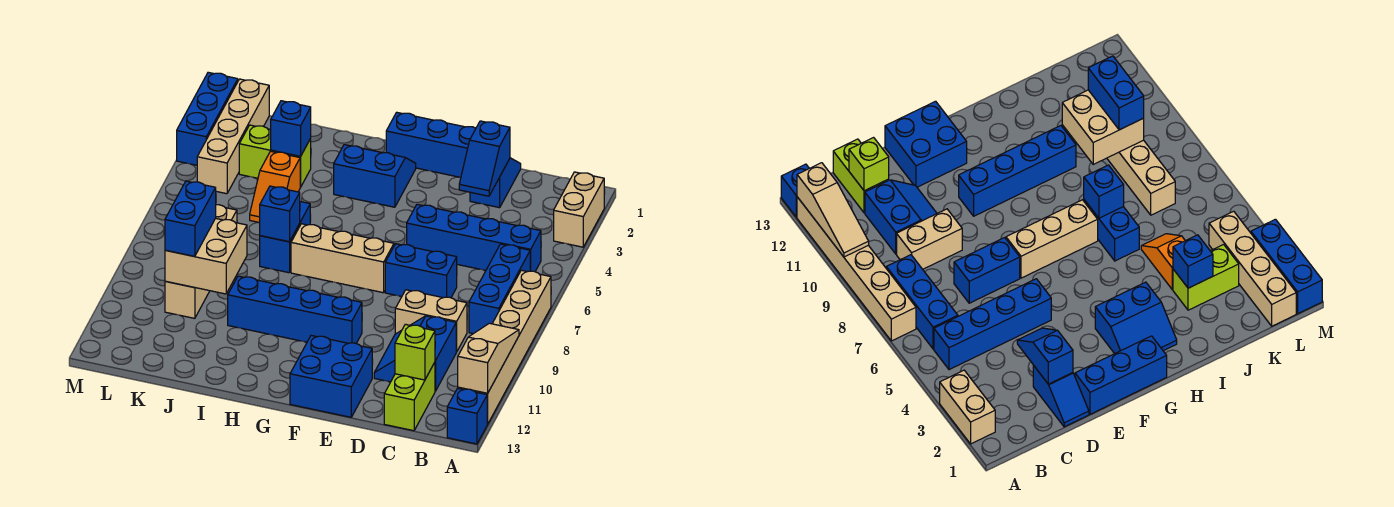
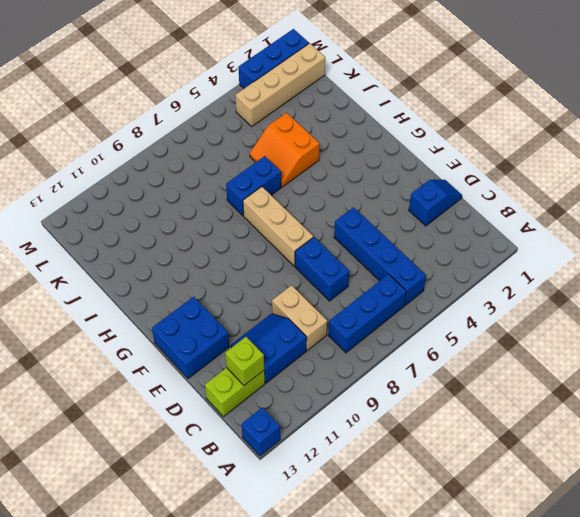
orange slope I4:J5 level 1 top 4 -> orange slope J4:J5 level 1 top 4
none -> tan brick A2:A3 level 1
none -> tan brick A7:A12 level 1
none -> blue brick E1:G1 level 1

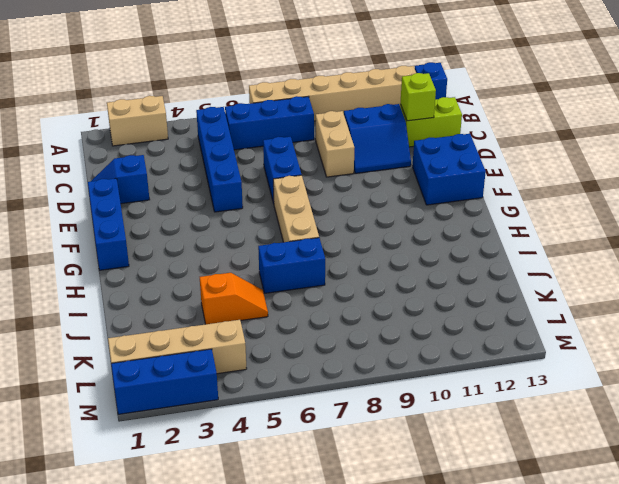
none -> blue brick F10:I10 level 1
none -> blue slope G2:H3 level 1 top 3
none -> lime brick J3:K3 level 1

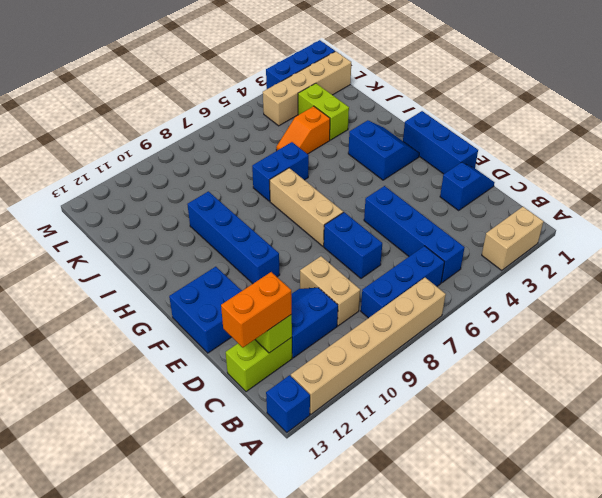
orange brick C12:C13 level 3 -> none
none -> tan brick K7:K10 level 1
none -> tan slope A10:A12 level 2 top 12
none -> blue slope D2:D3 level 2 top 2

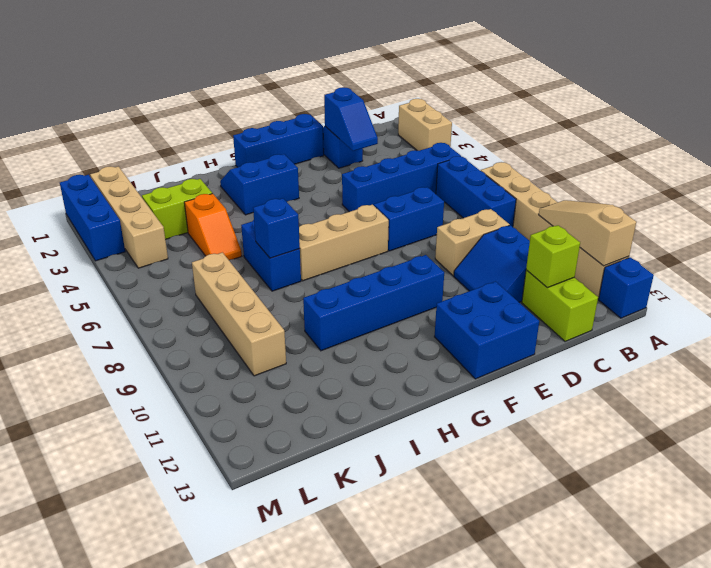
none -> blue brick J3 level 2
none -> tan brick J9:K10 level 2
none -> blue brick K9:K10 level 3

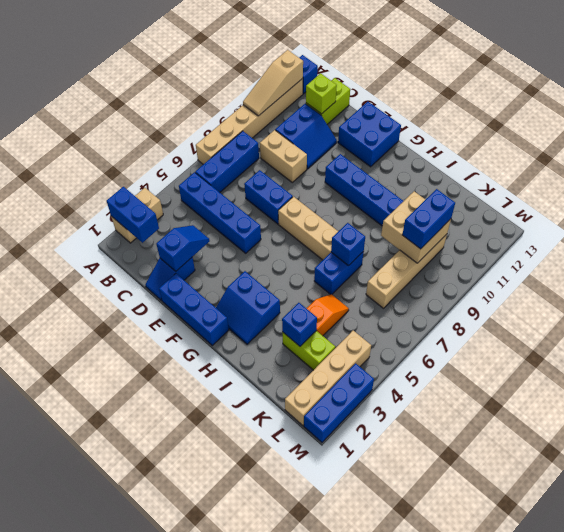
blue brick A2:B2 level 2 -> none

